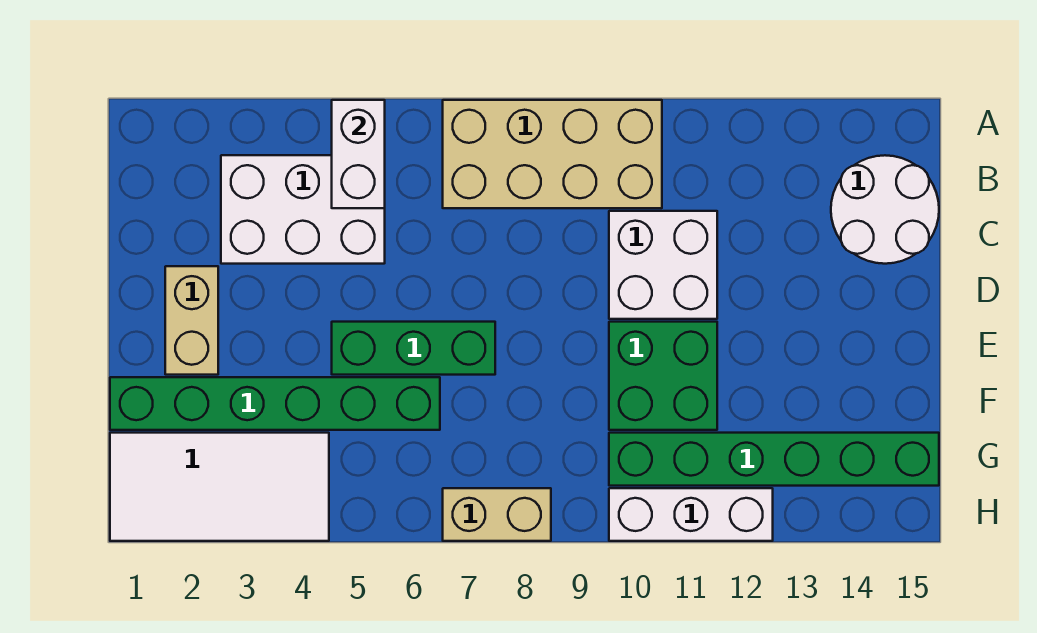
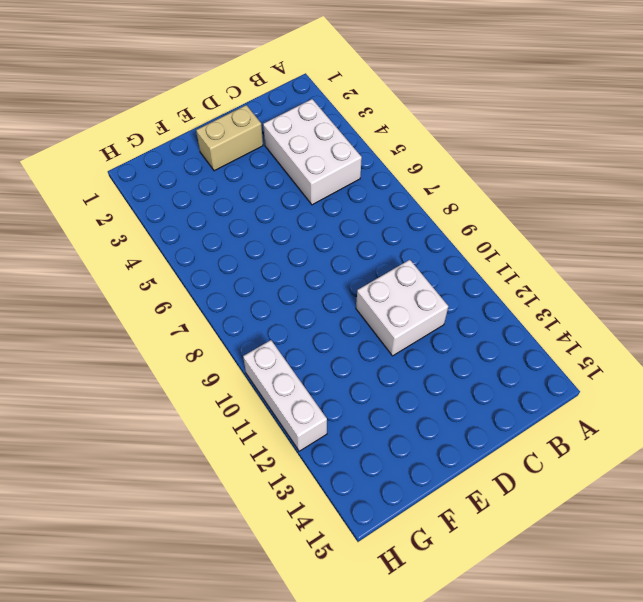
none -> tan brick A7:B10 level 1
none -> white round brick B14:C15 level 1
none -> green brick E5:E7 level 1

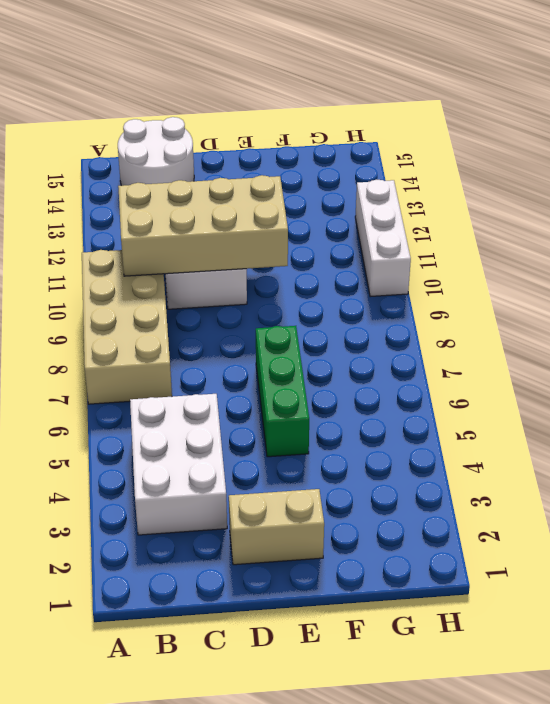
tan brick B10:E11 level 2 -> none
none -> green brick E10:F11 level 1
none -> green brick F1:F6 level 1
none -> white tile G1:H4 level 1

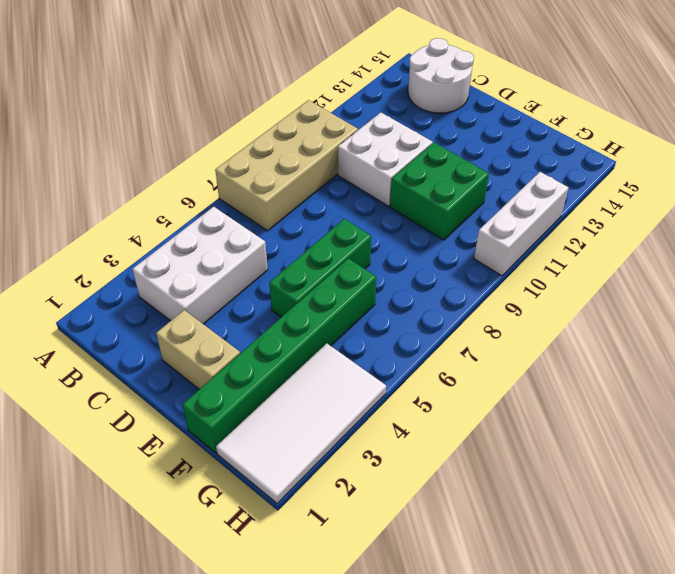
none -> green brick G10:G15 level 1
none -> tan brick H7:H8 level 1
none -> white brick A5:B5 level 2

